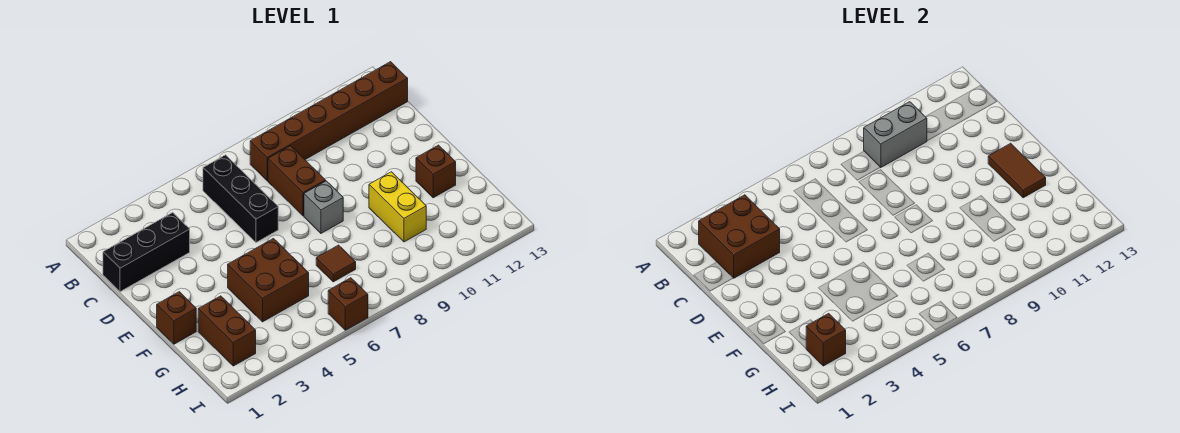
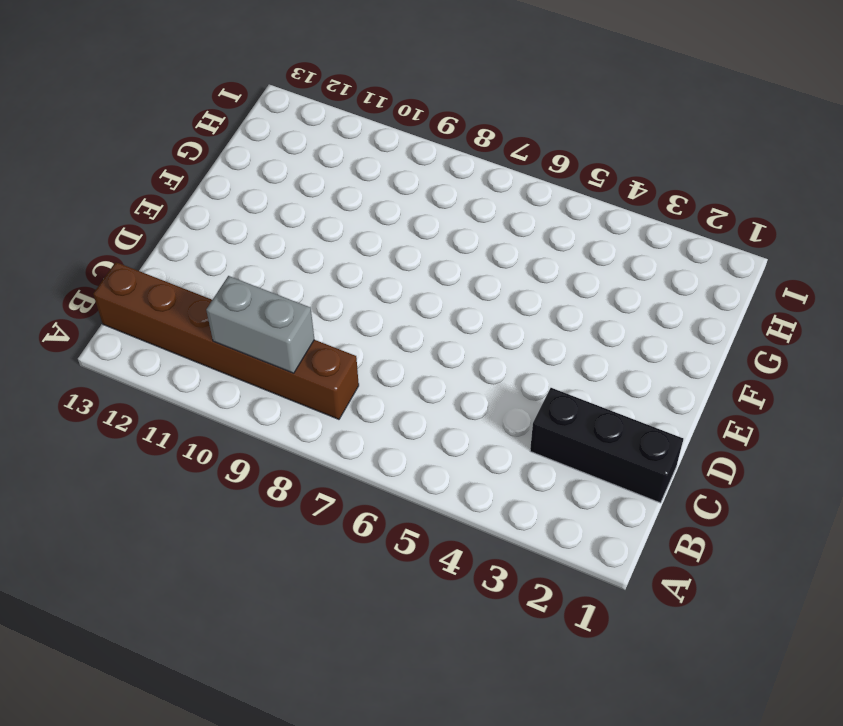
none -> black brick B6:D6 level 1
none -> brown brick C8:D8 level 1
none -> grey brick E8 level 1

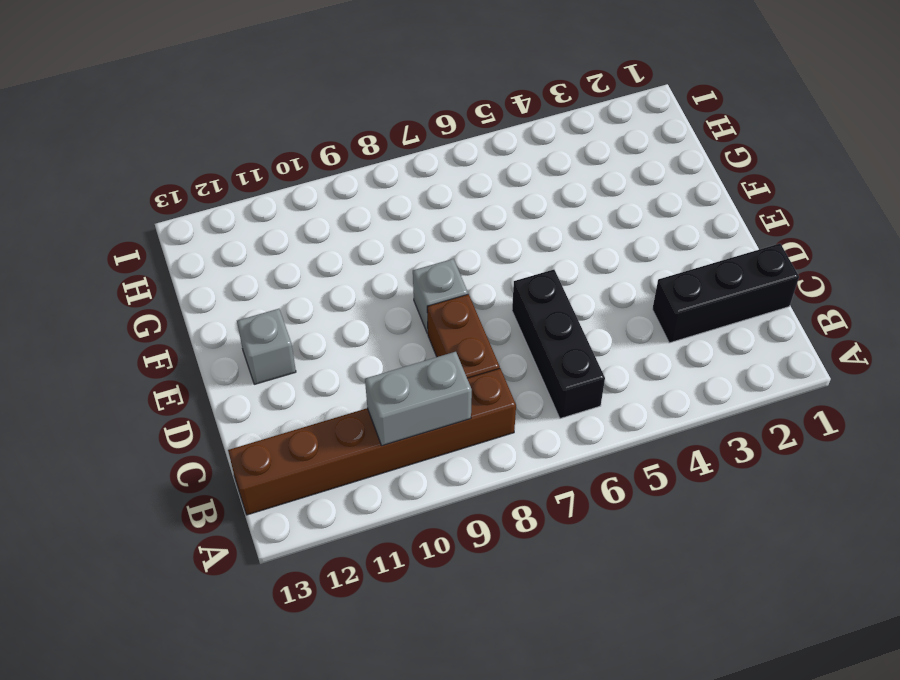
grey brick E12 level 1 -> none
none -> brown brick F1 level 1
none -> brown brick F4:G5 level 1
none -> yellow brick F10:G10 level 1

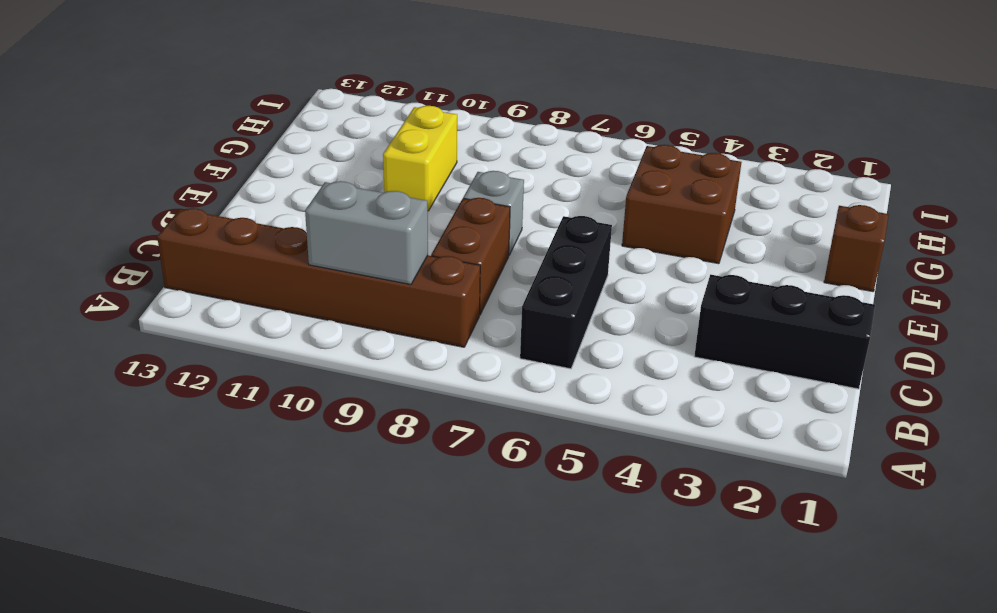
none -> brown brick F12 level 1
none -> brown brick G2:H2 level 1
none -> brown tile G7 level 1

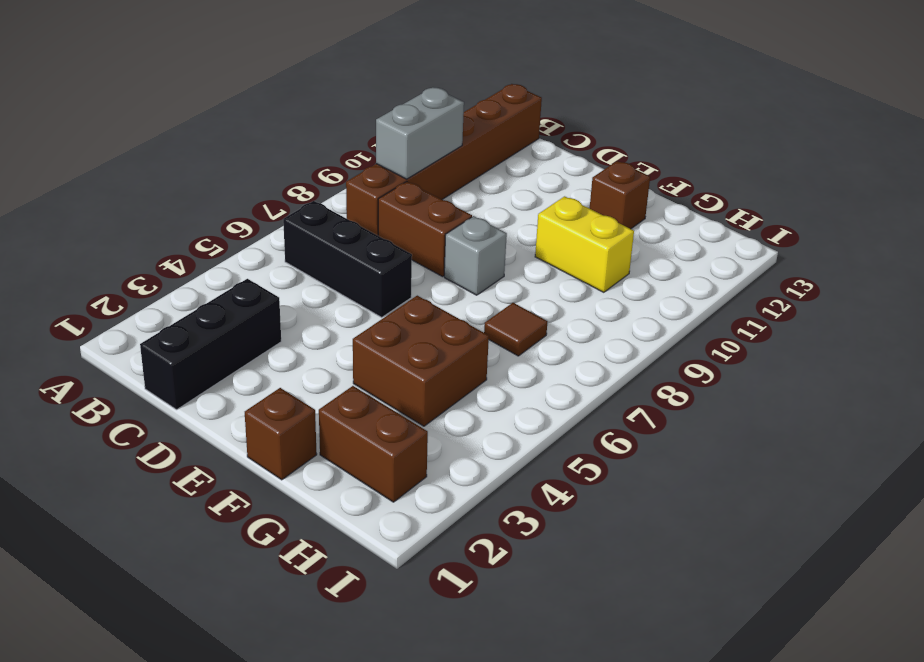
none -> brown brick I6 level 1
none -> brown brick B2:C3 level 2
none -> brown tile E12:F12 level 2

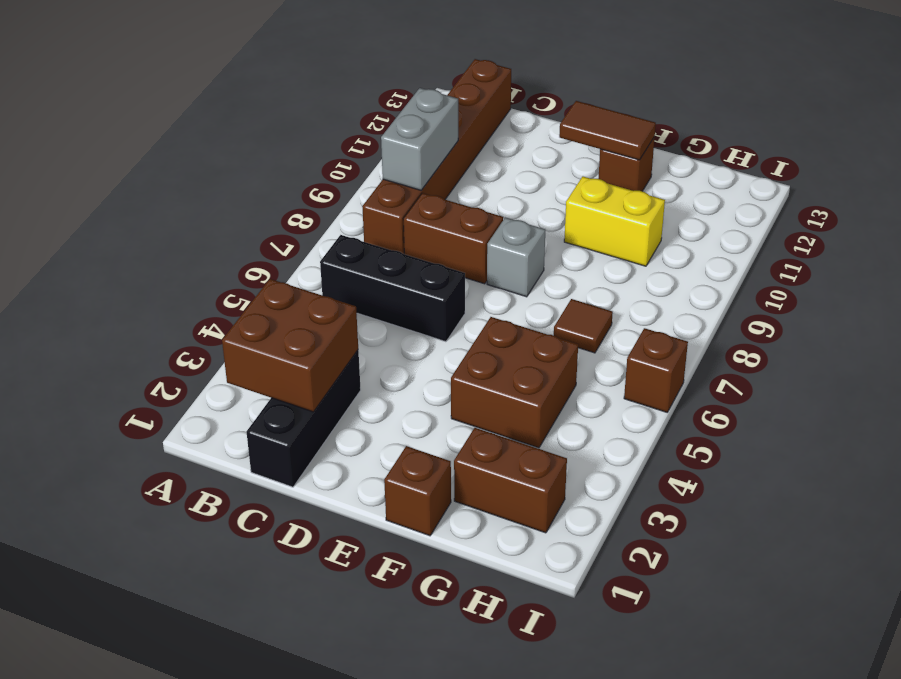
none -> brown brick H2 level 2

